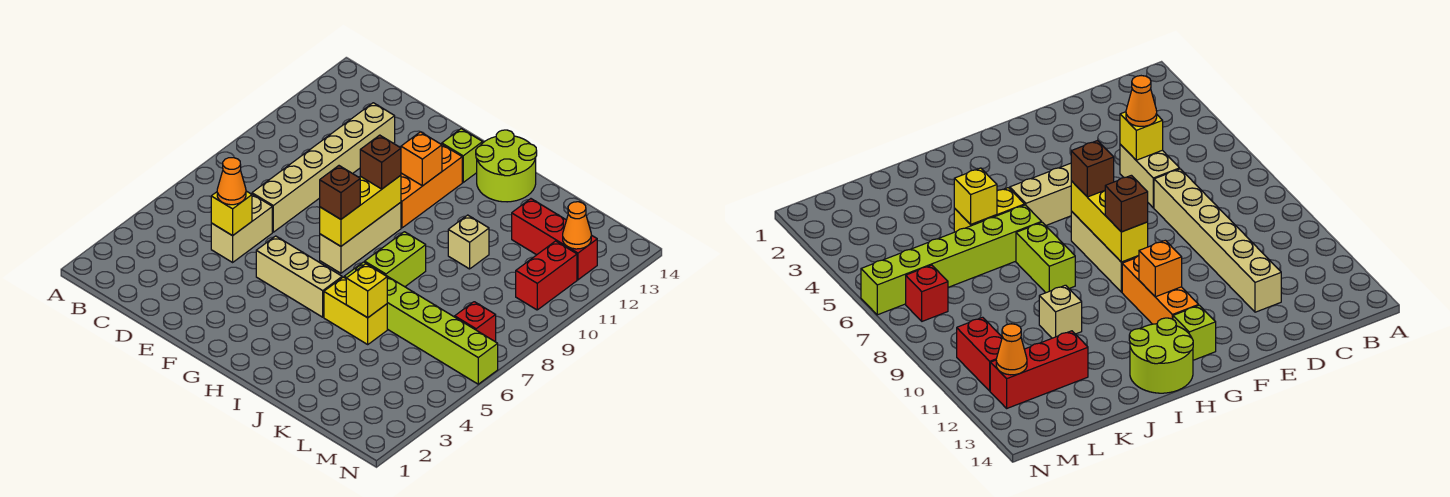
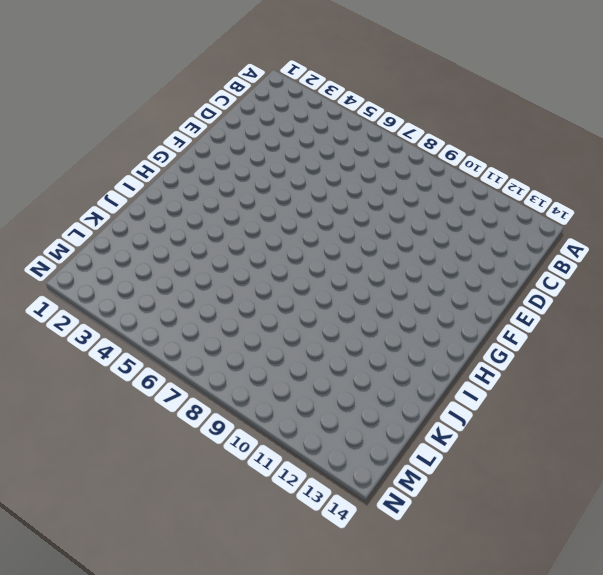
none -> tan brick D5:D6 level 1
none -> tan brick D7:D12 level 1
none -> tan brick F5:H5 level 1

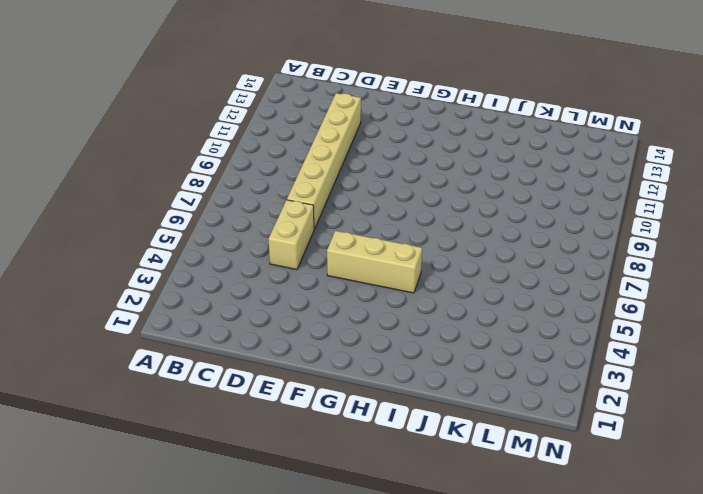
none -> tan brick G7:G9 level 1
none -> orange brick G10:G12 level 1
none -> lime brick G13 level 1

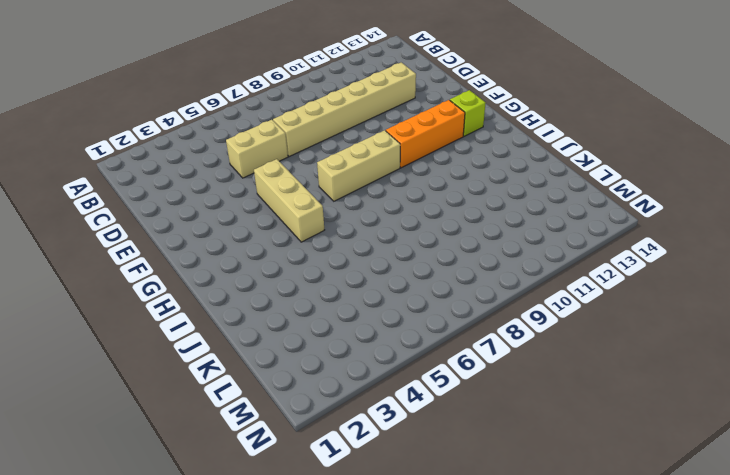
none -> lime round brick H13:I14 level 1
none -> yellow brick I5:J5 level 1
none -> lime brick I6:N6 level 1

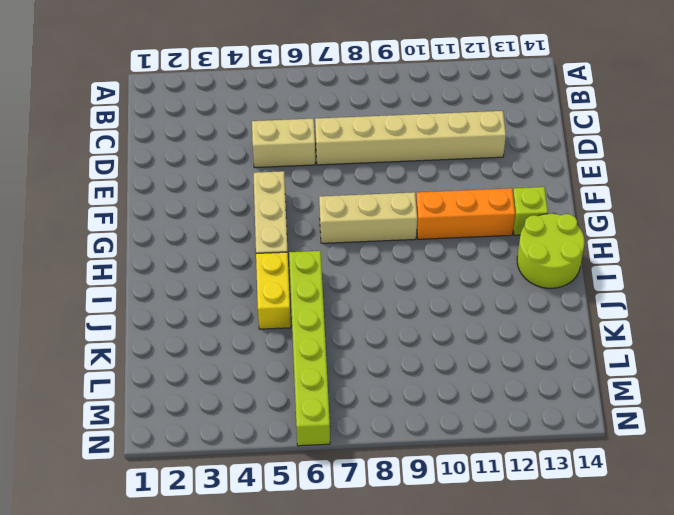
none -> lime brick I7:I8 level 1
none -> tan brick J10 level 1
none -> red brick K12:M12 level 1

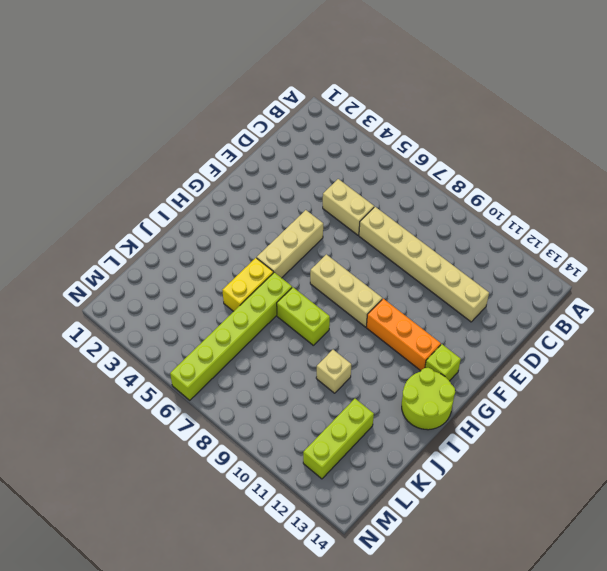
lime brick K12:M12 level 1 -> red brick K12:M12 level 1
none -> red brick M7 level 1
none -> red brick M10:M11 level 1
none -> yellow brick D5 level 2

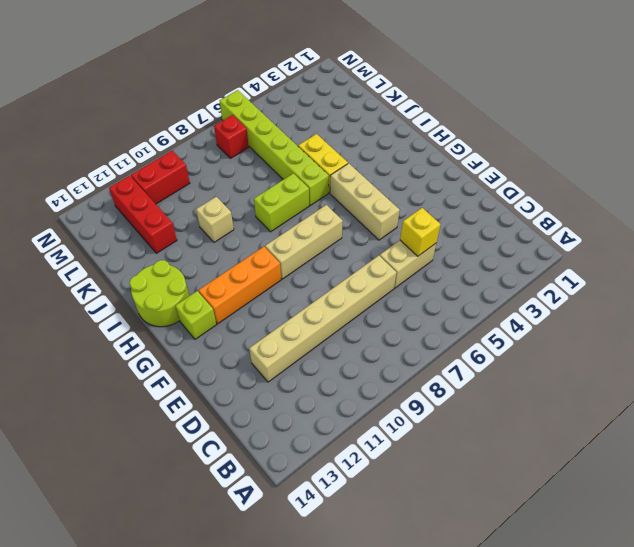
none -> yellow brick G7:G9 level 2
none -> orange brick G11 level 2
none -> yellow brick J5 level 2

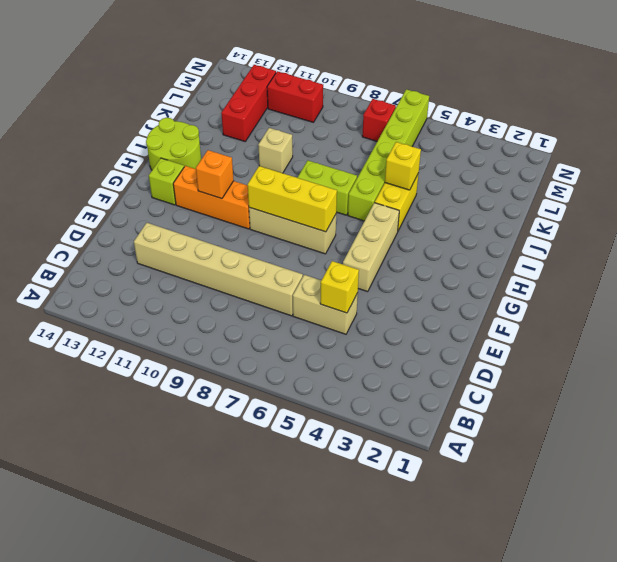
none -> orange cone M12 level 2
none -> orange cone D5 level 3
none -> brown brick G7 level 3

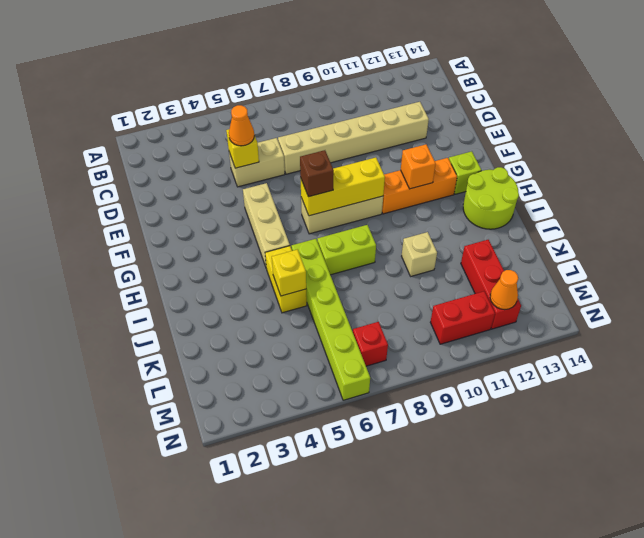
none -> brown brick G9 level 3

